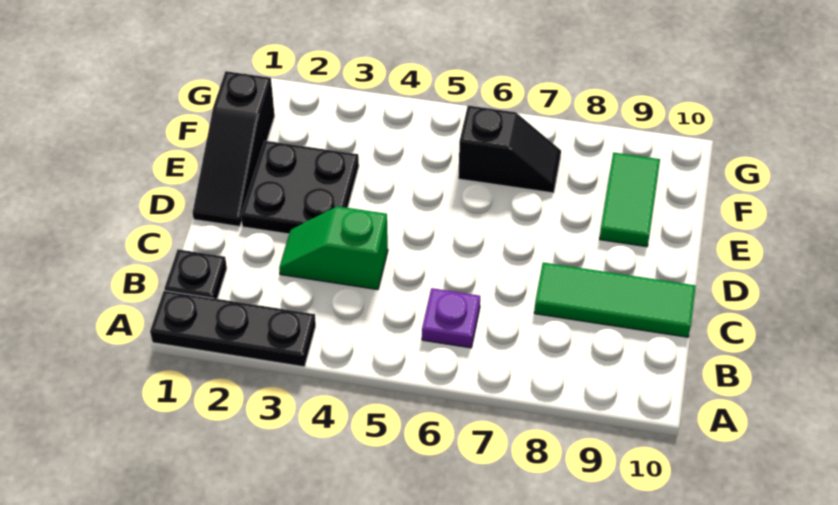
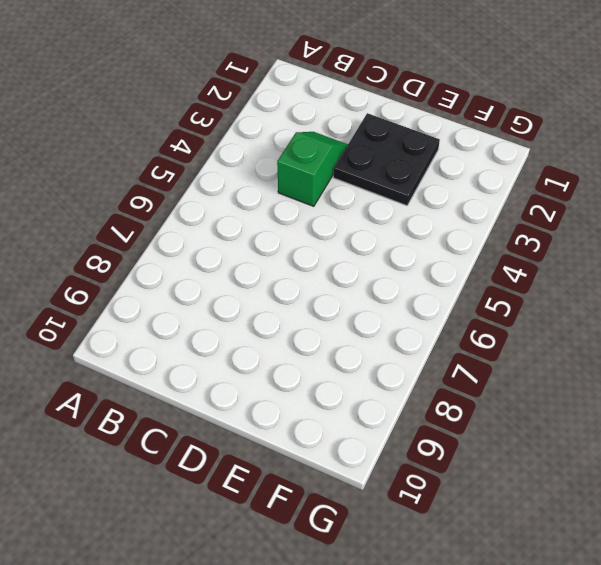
none -> black plate A1:A3 level 1
none -> black plate B1 level 1

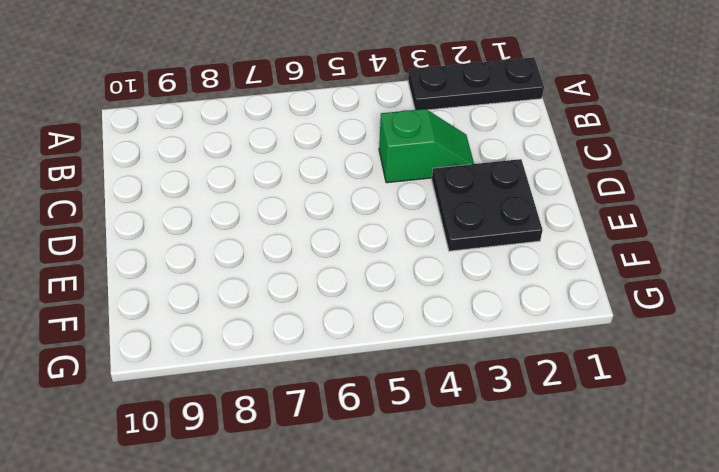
none -> black plate B1 level 1
none -> purple plate B6 level 1

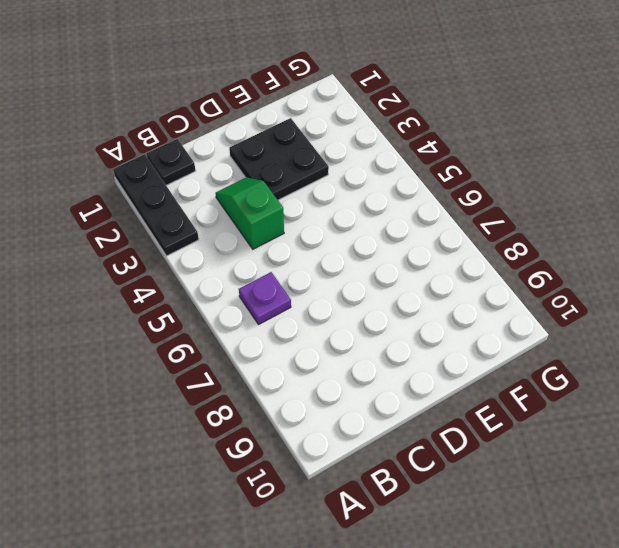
none -> green tile C8:C10 level 1
none -> black slope D1:F1 level 1 top F

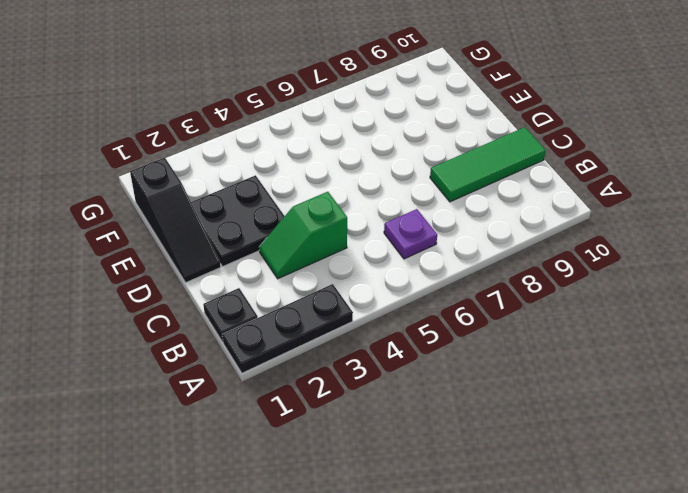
none -> green tile E9:F9 level 1
none -> black slope F6:F7 level 1 top 6

